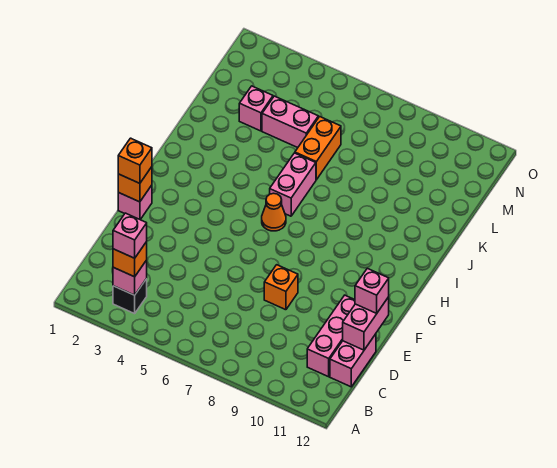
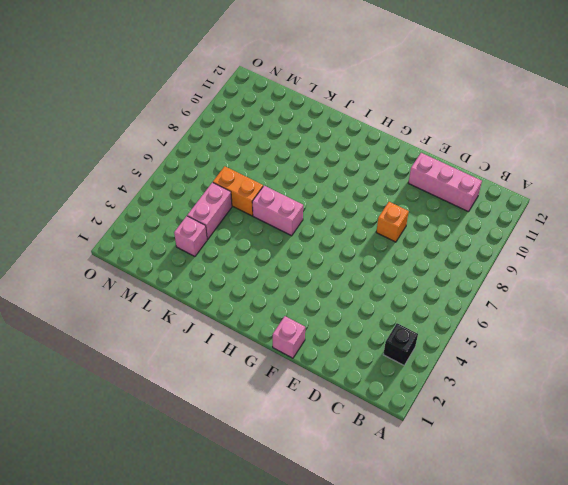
none -> pink brick C12:D12 level 1
none -> orange cone H6 level 1
none -> pink brick B3 level 2

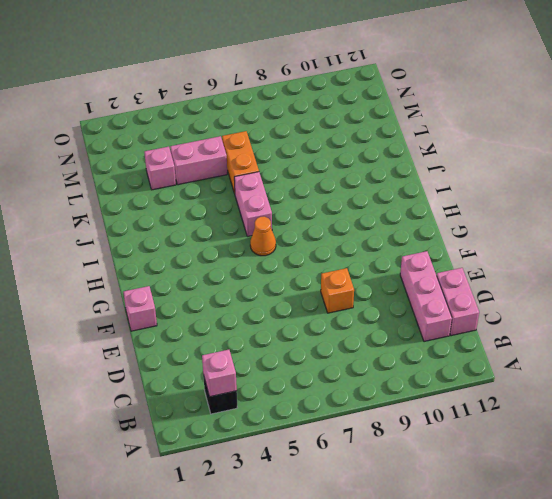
none -> pink brick D12:E12 level 2
none -> orange brick F1 level 2
none -> orange brick B3 level 3

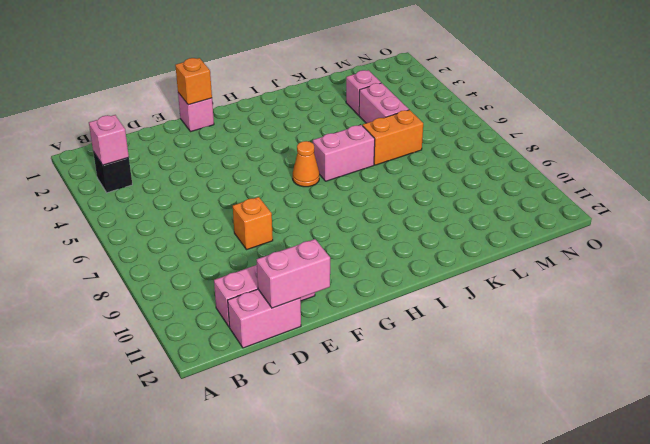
none -> orange brick B3 level 3
none -> pink brick E12 level 3
none -> orange brick F1 level 3

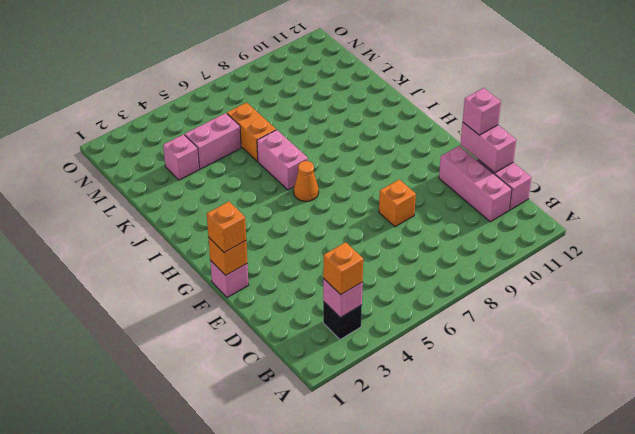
none -> pink brick B3 level 4

